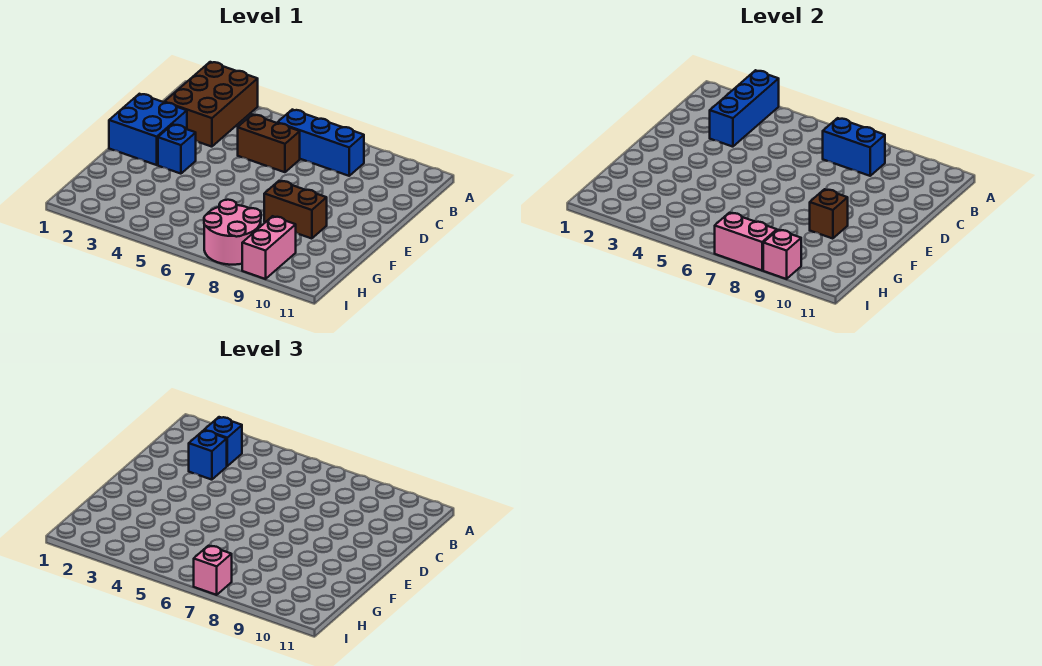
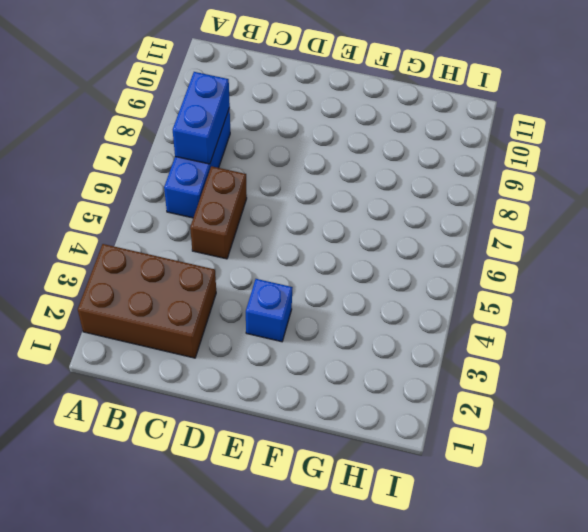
none -> blue brick D1:E2 level 1
none -> brown brick F8:F9 level 1
none -> pink round brick H7:I8 level 1

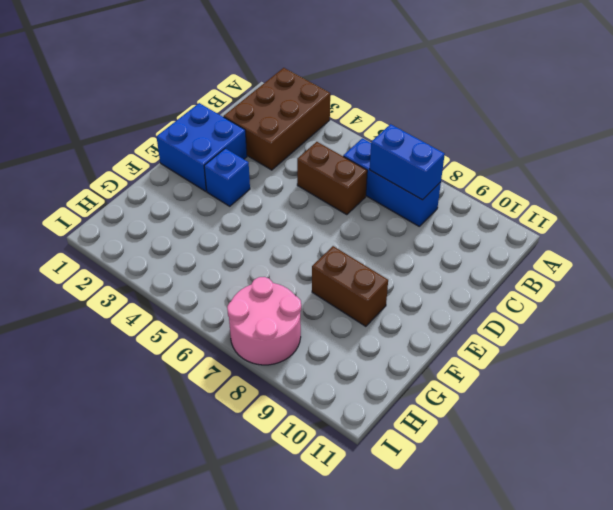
none -> pink brick H9:I9 level 1
none -> blue brick A3:C3 level 2
none -> brown brick F9 level 2

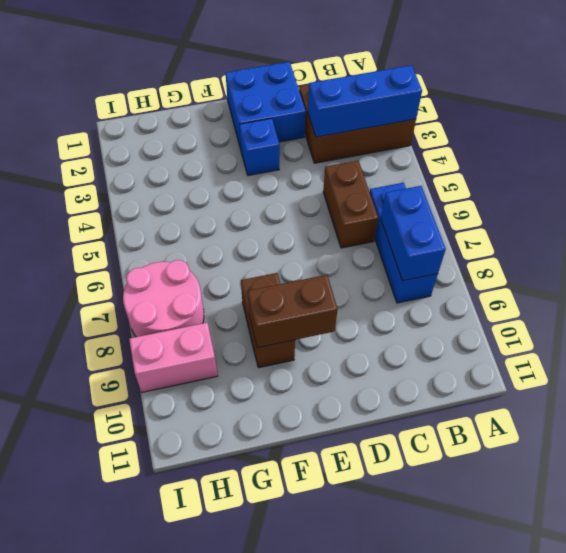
brown brick E9:F9 level 2 -> brown brick F9 level 2
none -> pink brick I7:I8 level 2
none -> pink brick I9 level 2
none -> blue brick B3 level 3

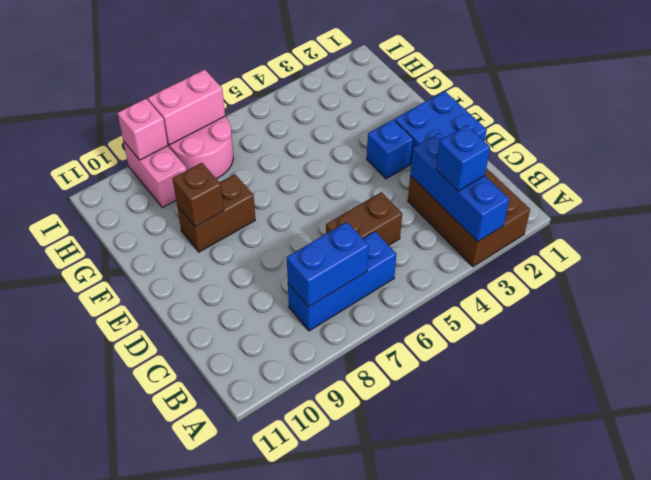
none -> blue brick C3 level 3
none -> pink brick I7 level 3

